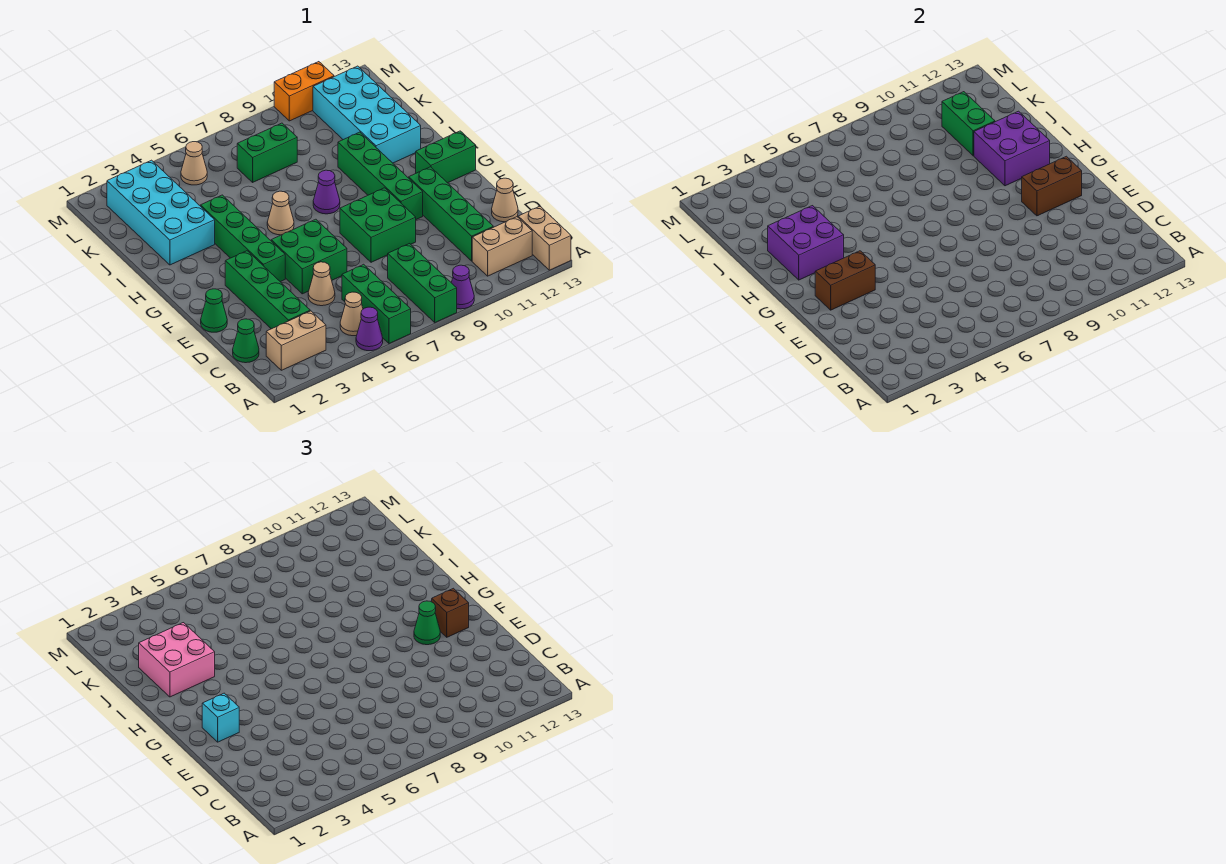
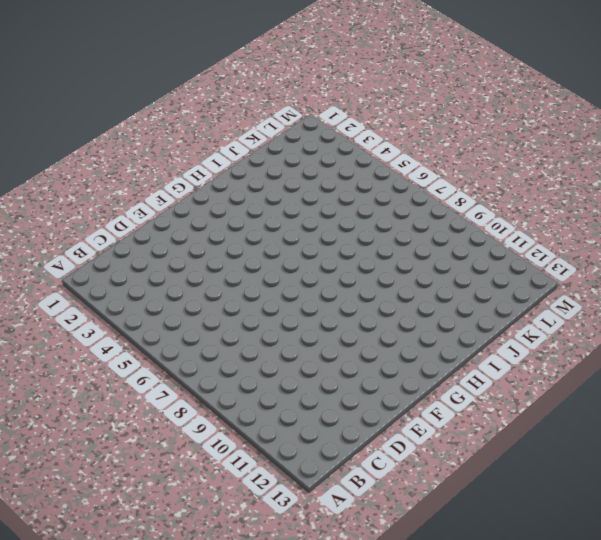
none -> purple cone A5 level 1
none -> green brick A6:C6 level 1
none -> green brick A8:C8 level 1
none -> purple cone A9 level 1

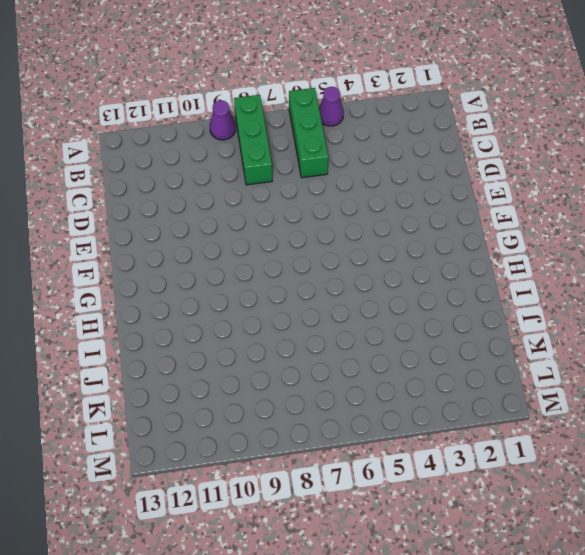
none -> tan brick A13:B13 level 1
none -> tan brick B2:B3 level 1
none -> tan cone B5 level 1
none -> tan brick B11:B12 level 1

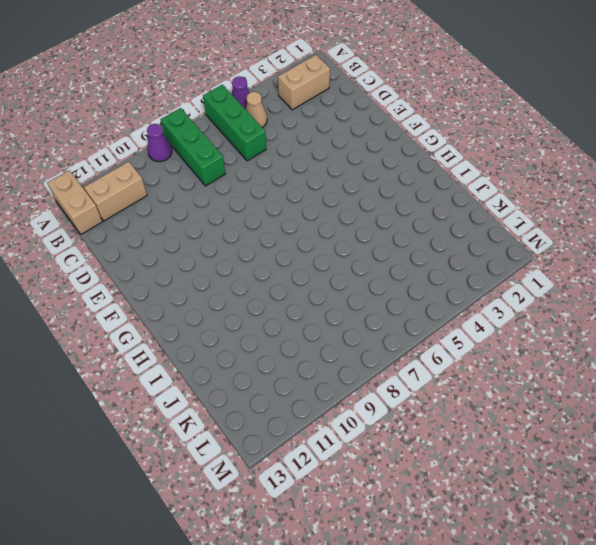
none -> green cone C1 level 1
none -> green brick C3:F3 level 1
none -> green brick C11:F11 level 1
none -> tan cone D5 level 1

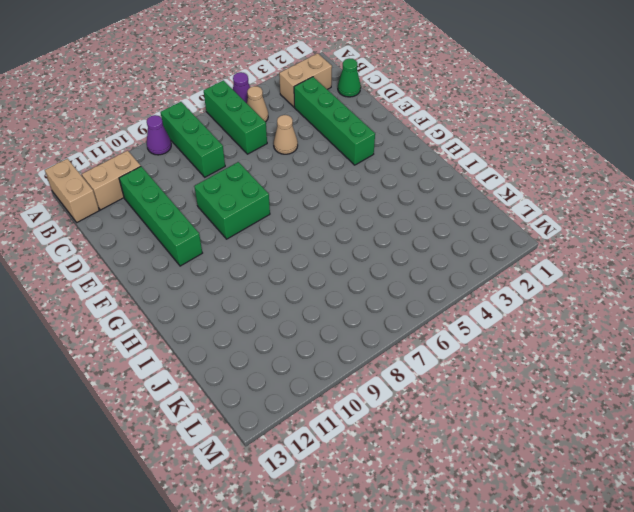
none -> tan cone D13 level 1
none -> green cone E1 level 1
none -> green brick E5:F6 level 1
none -> green brick F4:I4 level 1

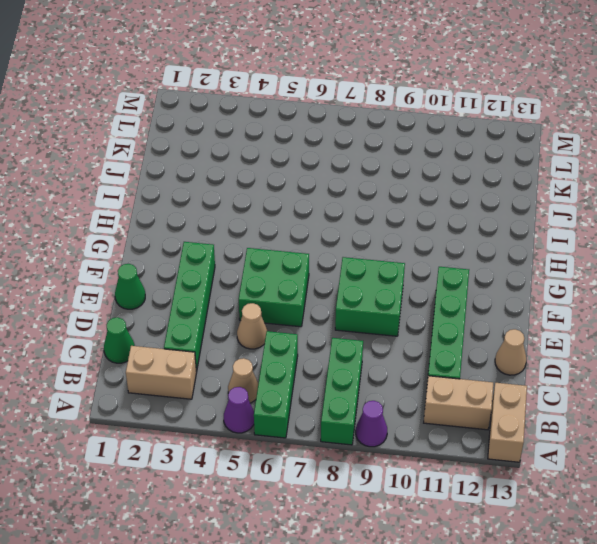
none -> green brick F4:I4 level 1
none -> green brick F10:I10 level 1
none -> green brick G12:G13 level 1
none -> tan cone H6 level 1

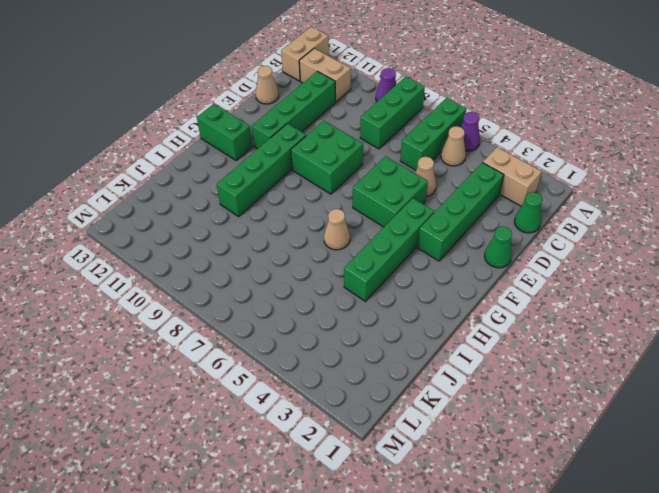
none -> purple cone H8 level 1
none -> cyan brick I2:L3 level 1
none -> cyan brick I11:L12 level 1
none -> green brick K7:K8 level 1

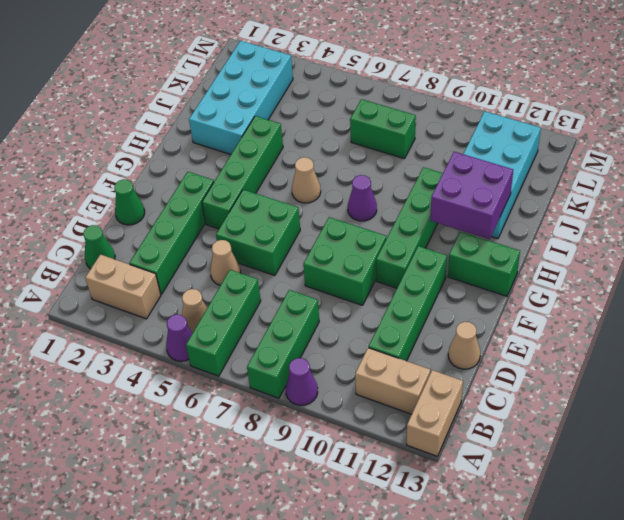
none -> tan cone L5 level 1
none -> orange brick M10:M11 level 1
none -> brown brick F2:F3 level 2
none -> brown brick F11:F12 level 2

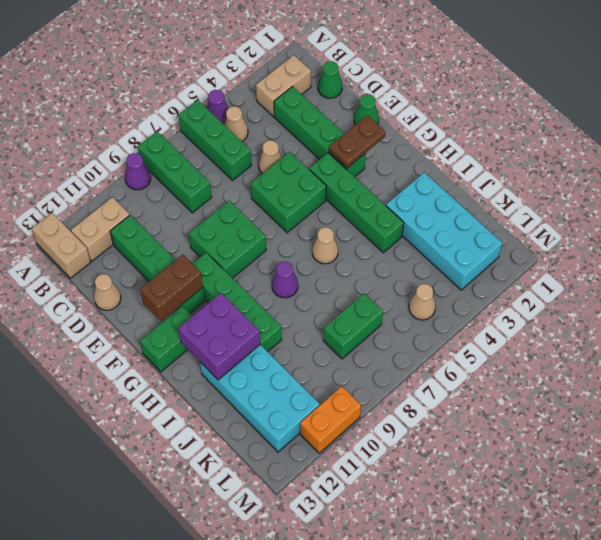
brown plate F2:F3 level 2 -> brown brick F2:F3 level 2
none -> purple brick H2:I3 level 2
none -> green brick J11:K11 level 2
none -> cyan brick F2 level 3
none -> green cone F11 level 3

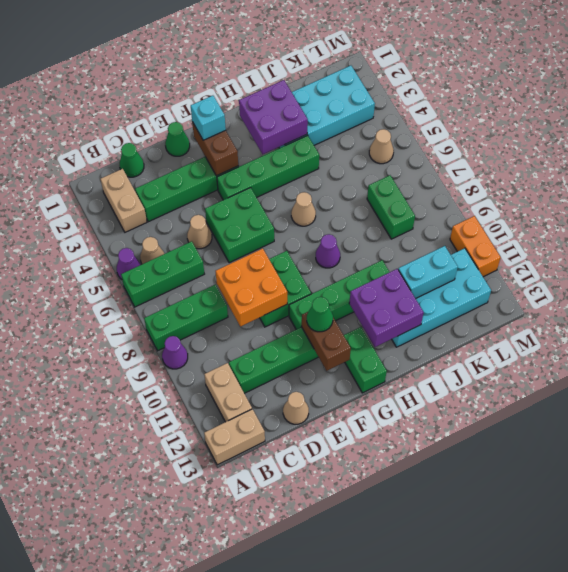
orange brick D8:E9 level 2 -> none
cyan brick J11:K11 level 2 -> green brick J11:K11 level 2
none -> brown brick F12 level 3
none -> pink brick I2:J3 level 3

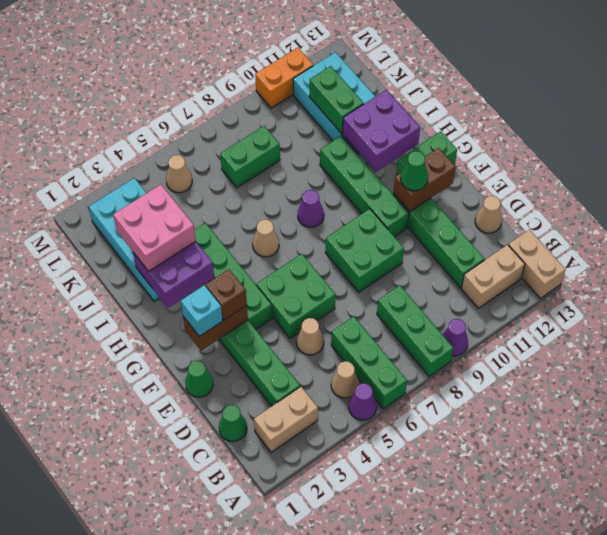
brown brick F3 level 3 -> brown brick F12 level 3

